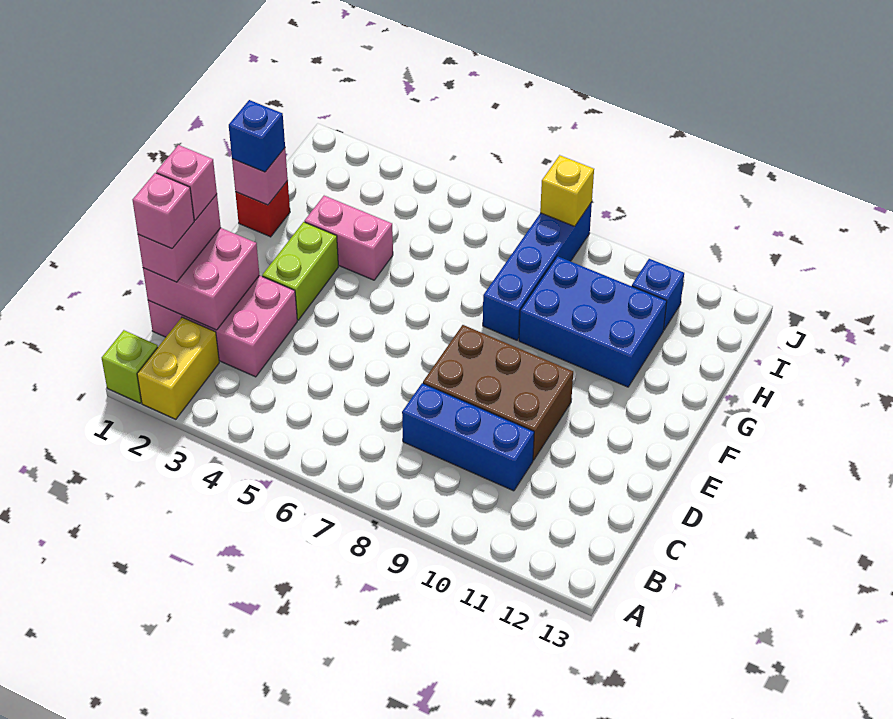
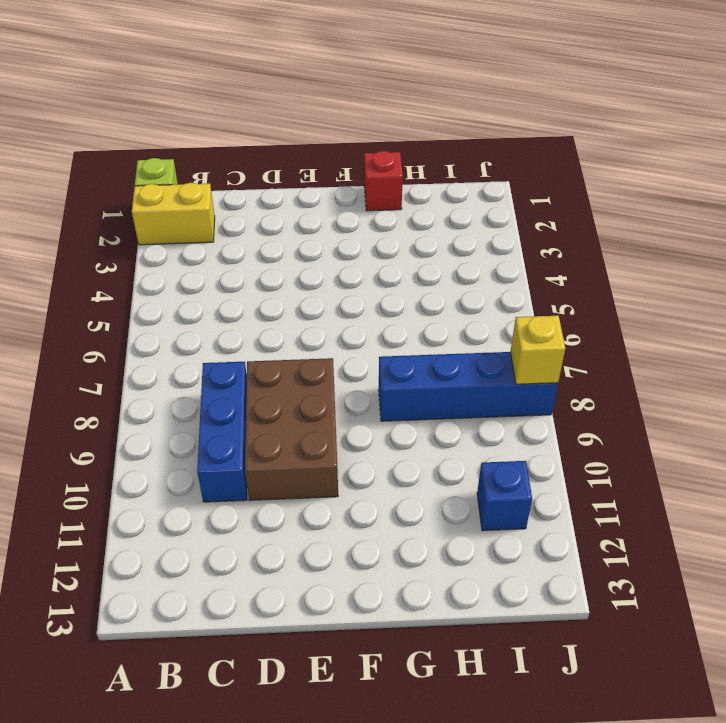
none -> pink brick C1:D3 level 1
none -> lime brick E3:F3 level 1
none -> pink brick G3:G4 level 1

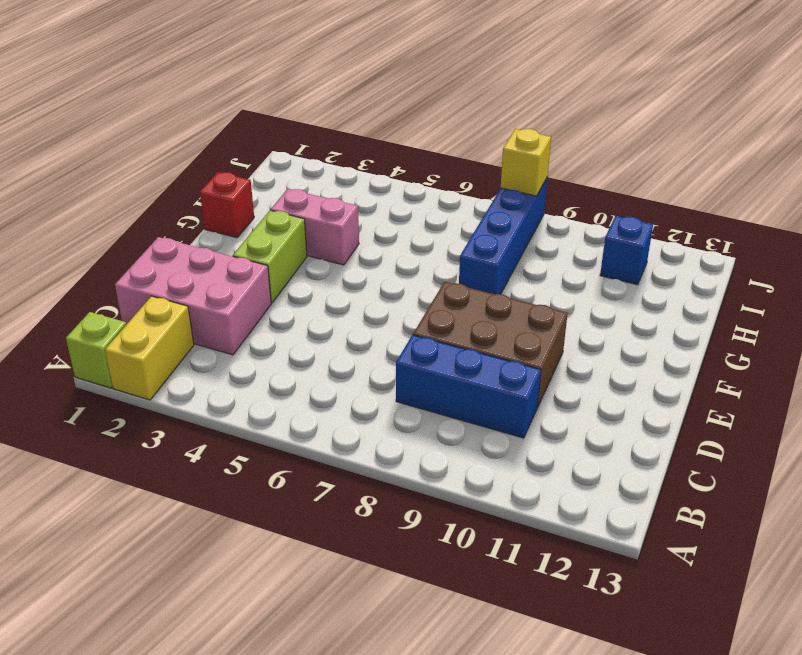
none -> blue brick G9:H11 level 1
none -> pink brick C1:D2 level 2
none -> pink brick G1 level 2

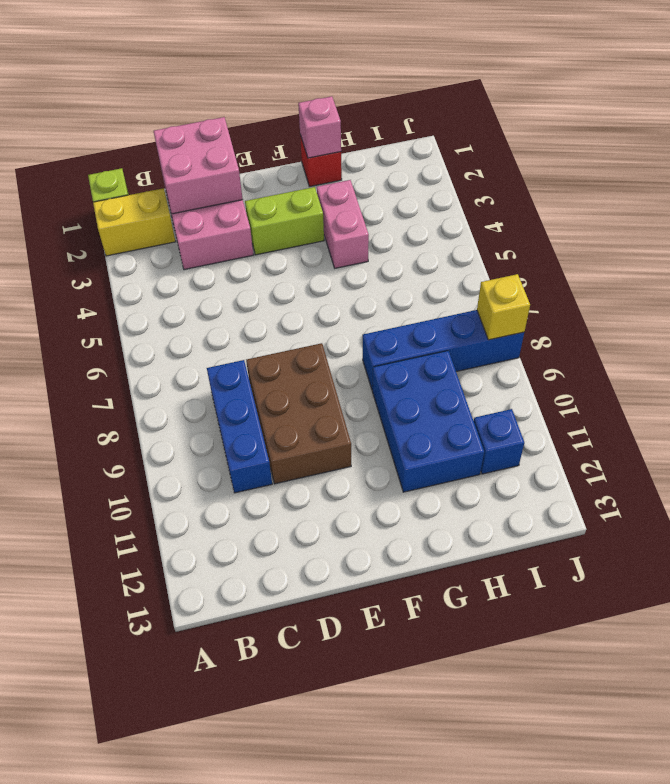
none -> pink brick C1:D1 level 3
none -> blue brick G1 level 3
none -> pink brick C1 level 4

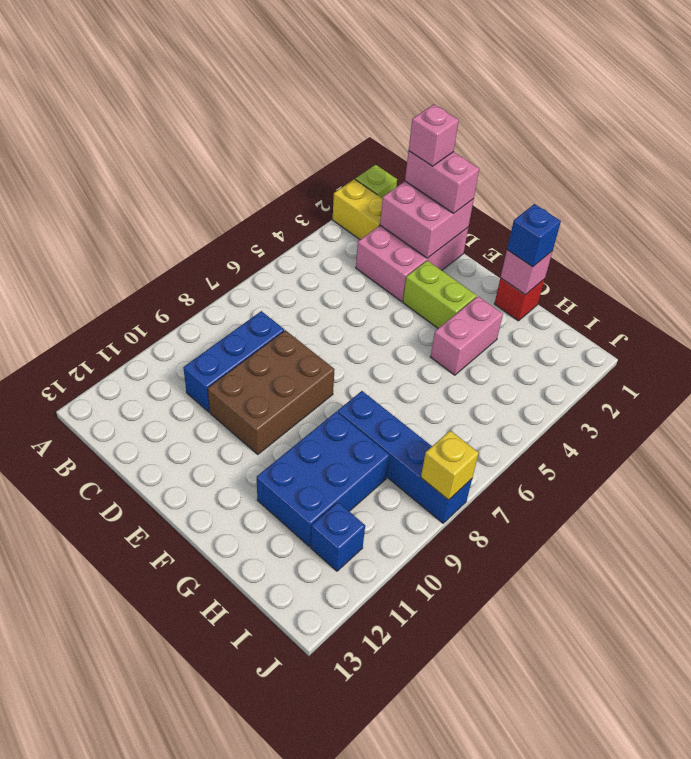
none -> pink brick D1 level 4

